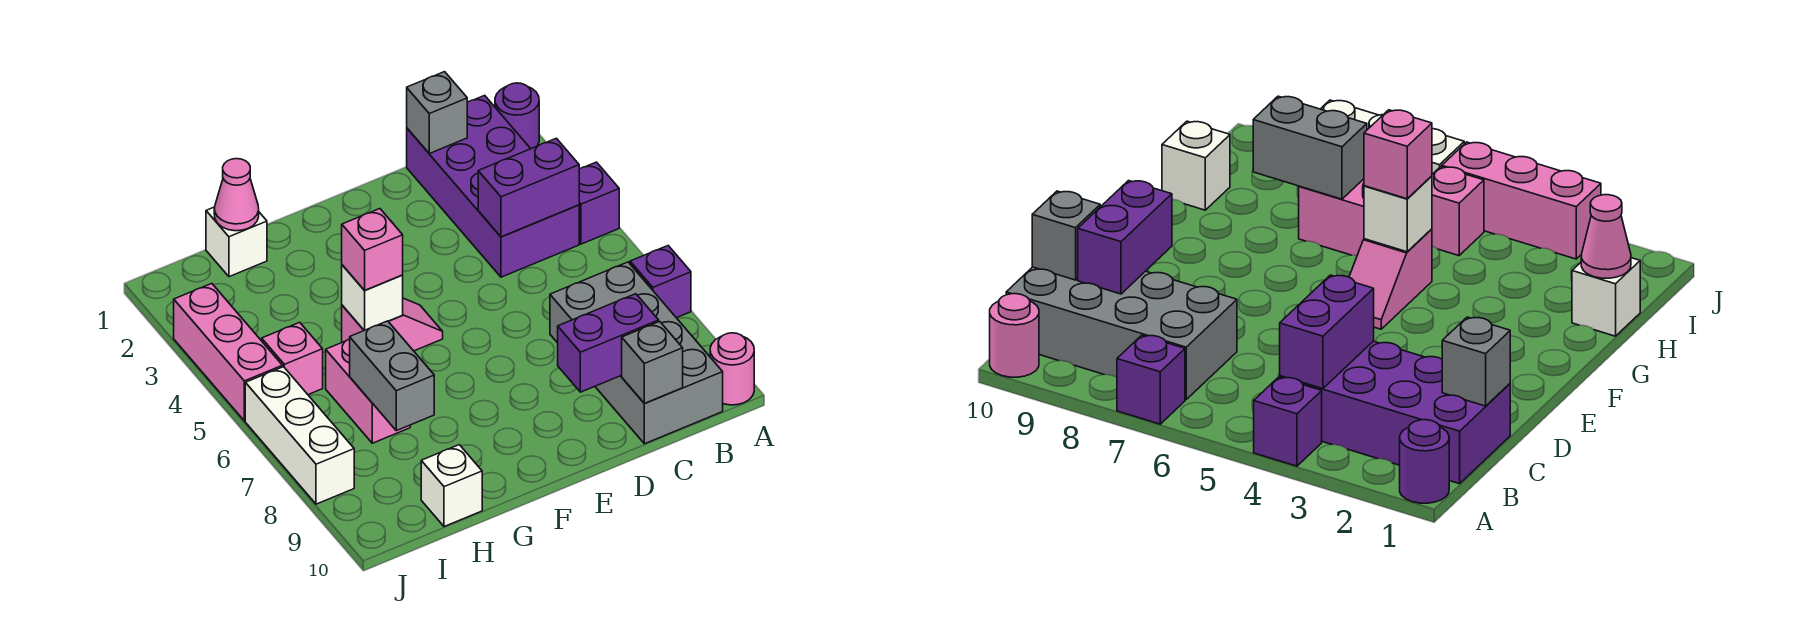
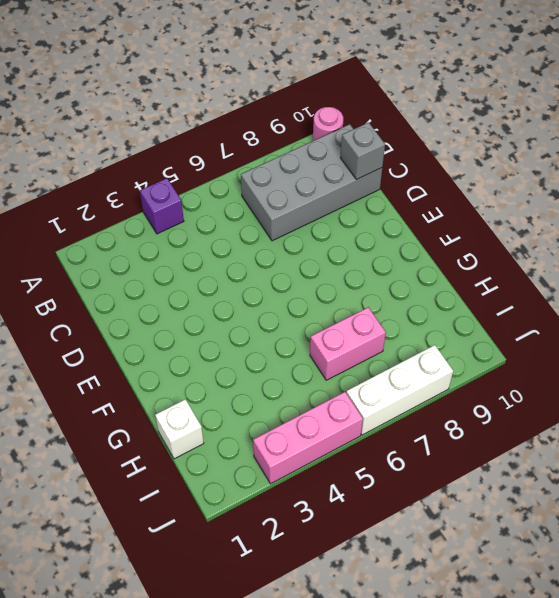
none -> purple round brick A1 level 1
none -> purple brick A7 level 1
none -> purple brick B1:C4 level 1

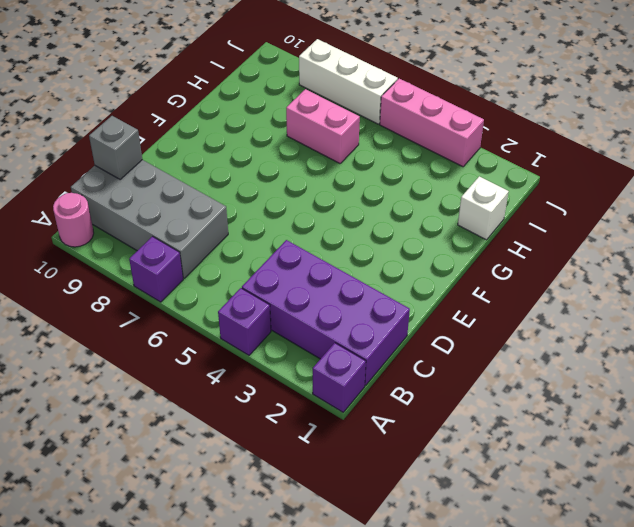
purple brick A1 level 1 -> purple round brick A1 level 1
none -> pink slope F5:G5 level 1 top G
none -> white brick H10 level 1
none -> pink brick I5 level 1

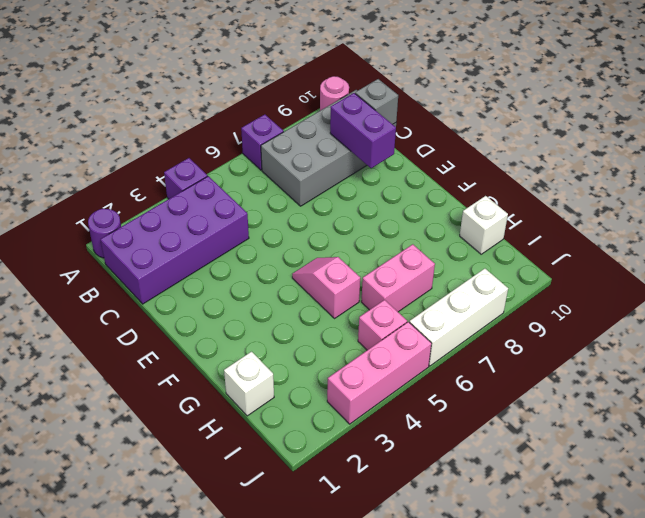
none -> purple brick B4:C4 level 2
none -> grey brick C1 level 2
none -> white brick G5 level 2

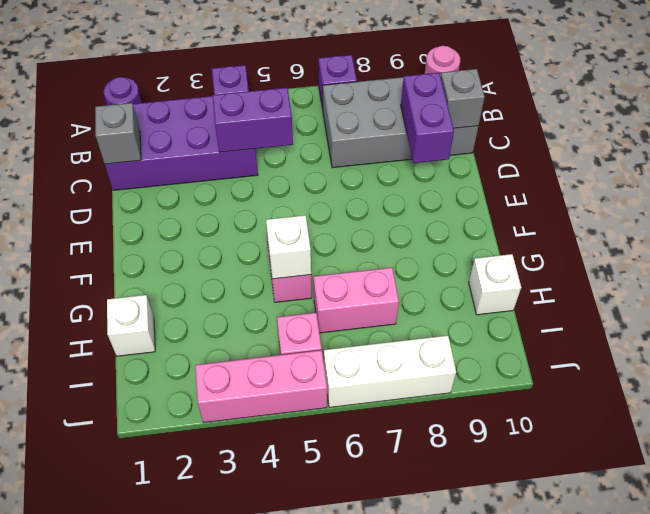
purple brick C4:C5 level 2 -> purple brick B4:C4 level 2
none -> pink cone H1 level 2
none -> grey brick H7:H8 level 2
none -> pink brick G5 level 3

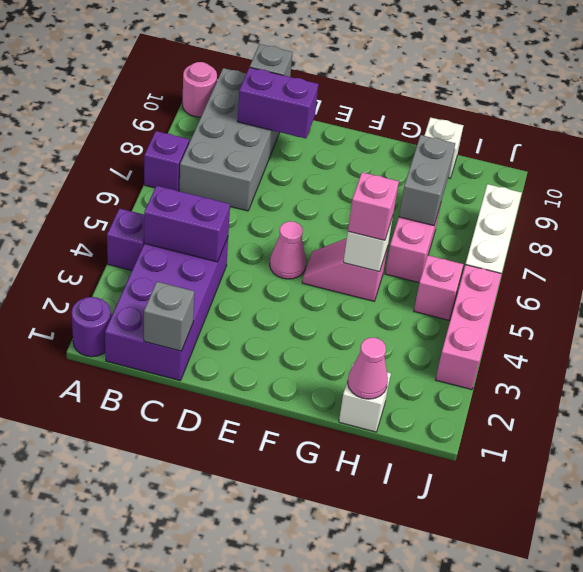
pink cone E5 level 1 -> none

